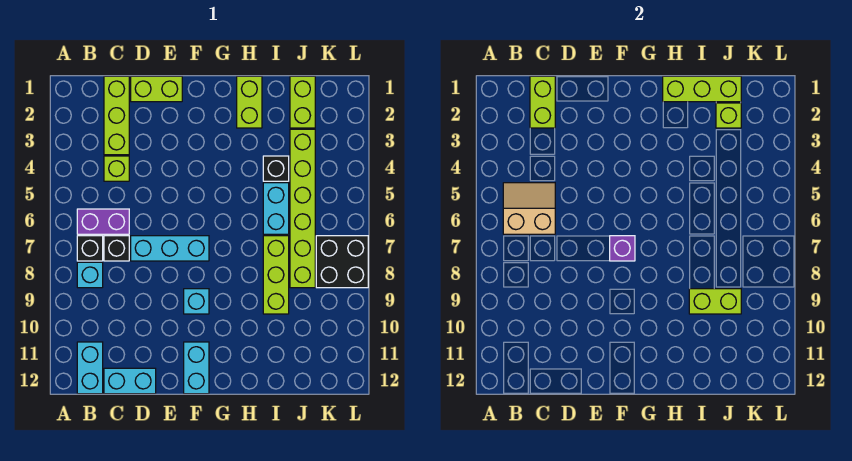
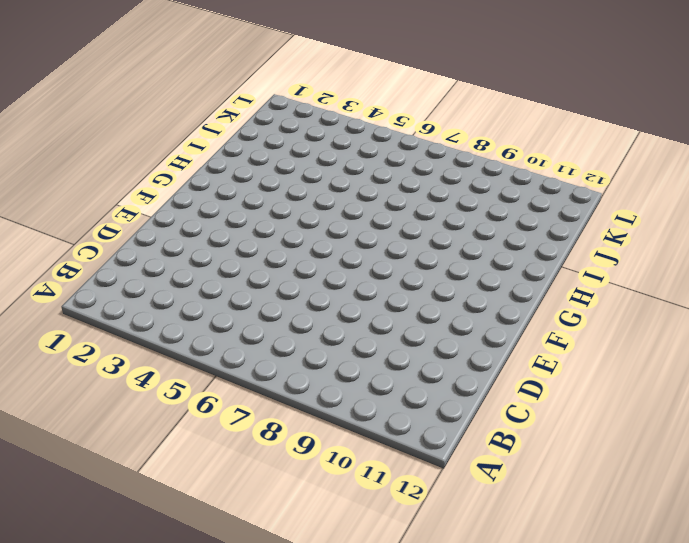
none -> purple brick B6:C6 level 1
none -> black brick B7 level 1
none -> cyan brick B8 level 1

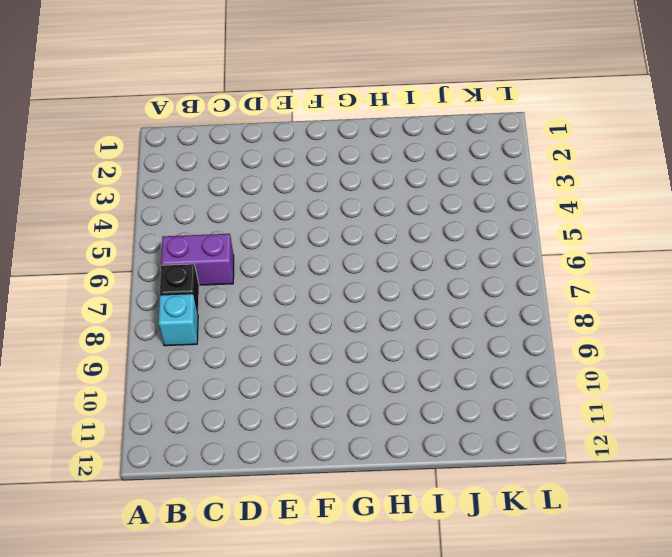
none -> cyan brick B11:B12 level 1
none -> lime brick C1:C3 level 1
none -> lime brick C4 level 1

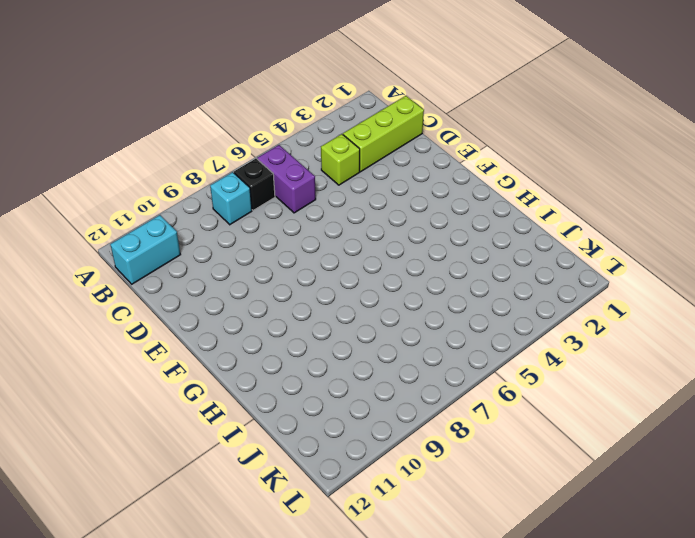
none -> black brick C7 level 1
none -> cyan brick C12:D12 level 1
none -> lime brick D1:E1 level 1

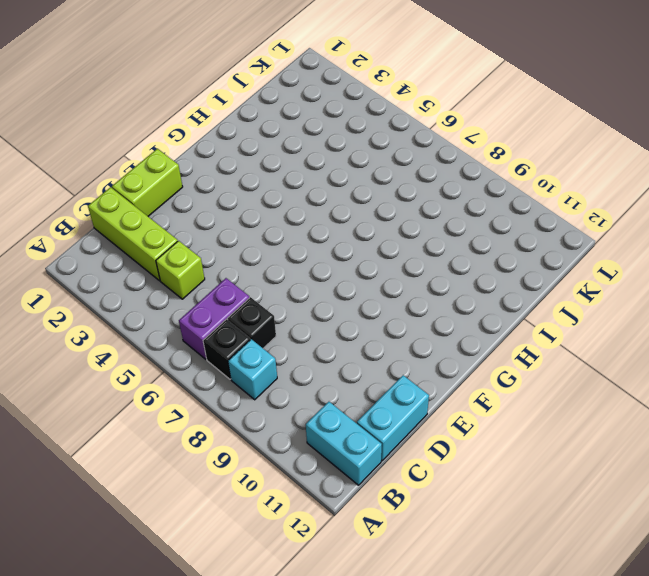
none -> cyan brick D7:F7 level 1
none -> cyan brick F9 level 1
none -> cyan brick F11:F12 level 1

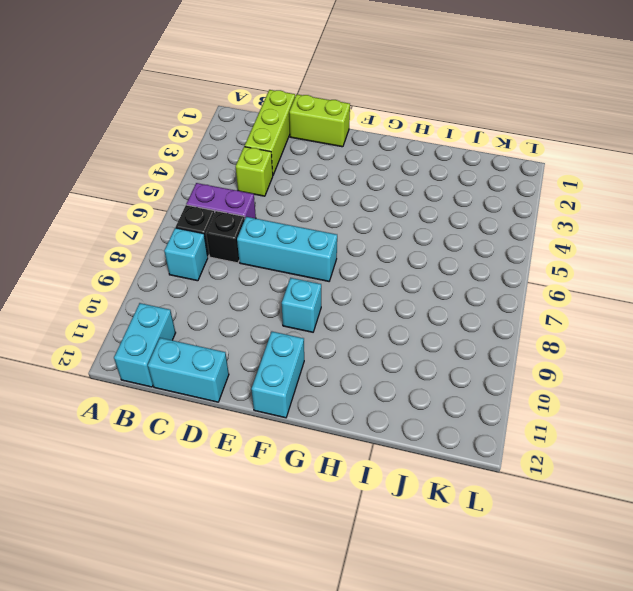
none -> lime brick H1:H2 level 1
none -> black brick I4 level 1
none -> cyan brick I5:I6 level 1

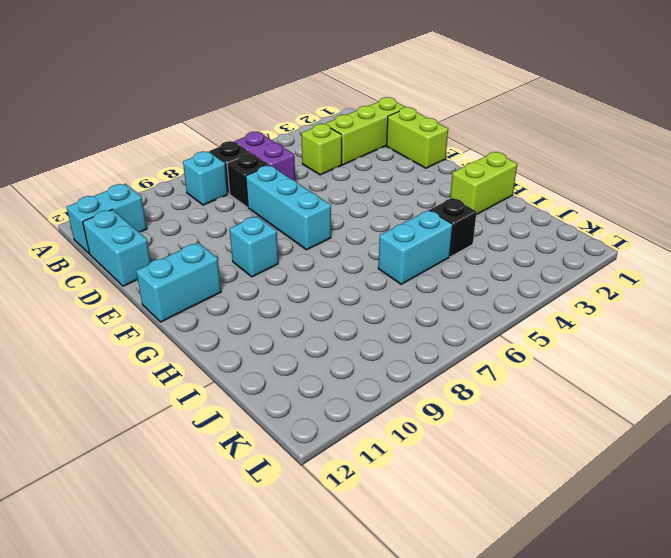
none -> lime brick I7:I9 level 1
none -> lime brick J1:J2 level 1
none -> lime brick J3:J8 level 1

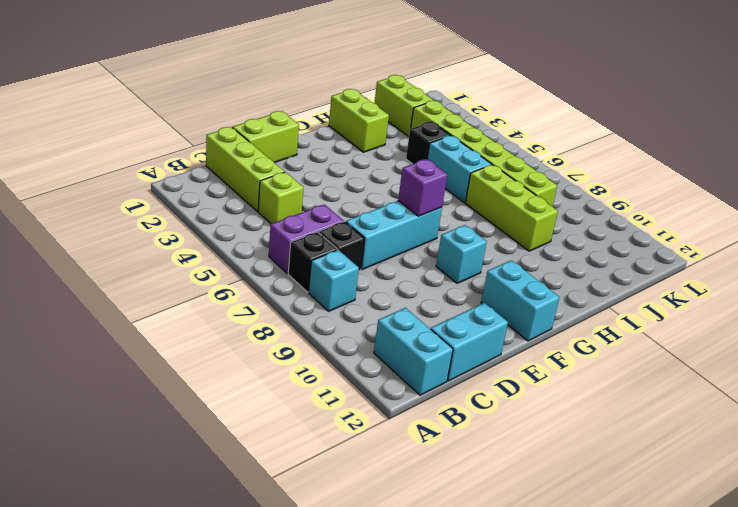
none -> black brick K7:L8 level 1
none -> tan slope B5:C6 level 2 top 6
none -> lime brick C1:C2 level 2

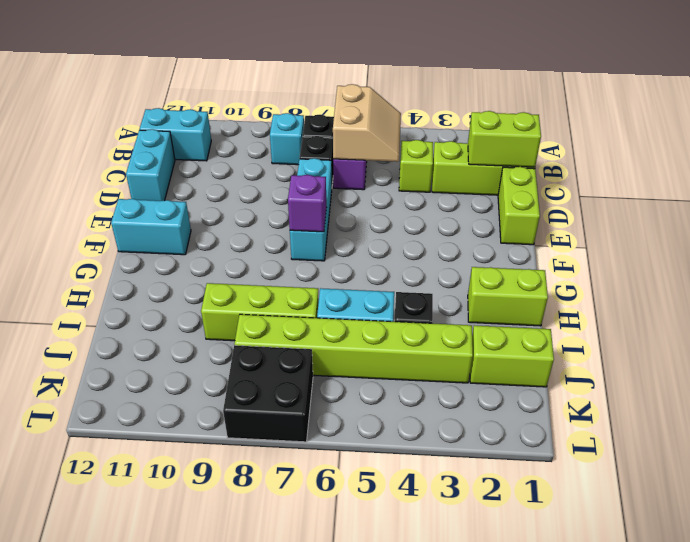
none -> cyan brick F9 level 1
none -> lime brick H1:J1 level 2
none -> lime brick I9:J9 level 2

